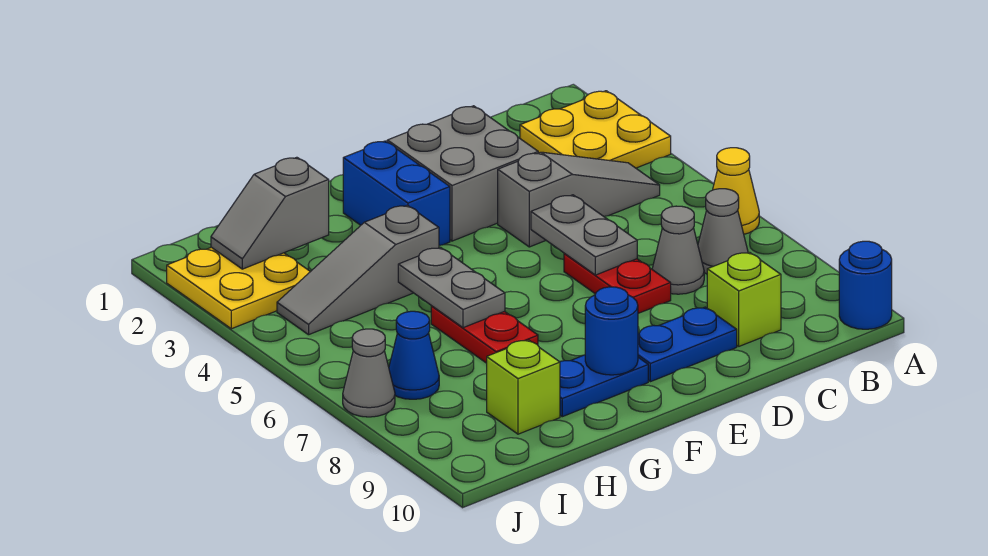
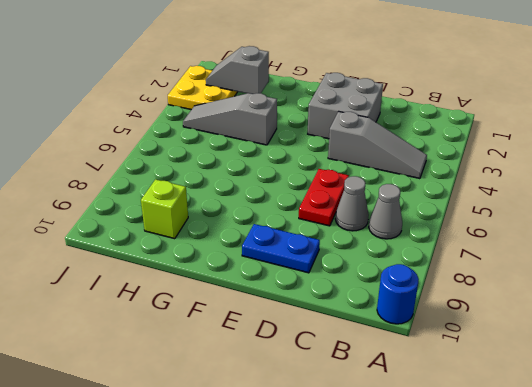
none -> yellow plate A2:B3 level 1
none -> yellow cone A6 level 1
none -> lime brick C9 level 1

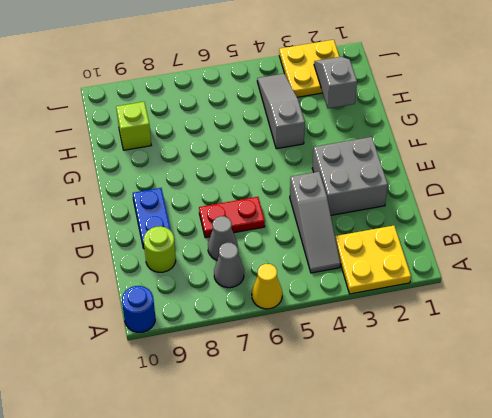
lime round brick C9 level 1 -> lime brick C9 level 1
none -> blue brick F2:F3 level 1
none -> blue plate F9:G9 level 1
none -> red plate G6:G7 level 1

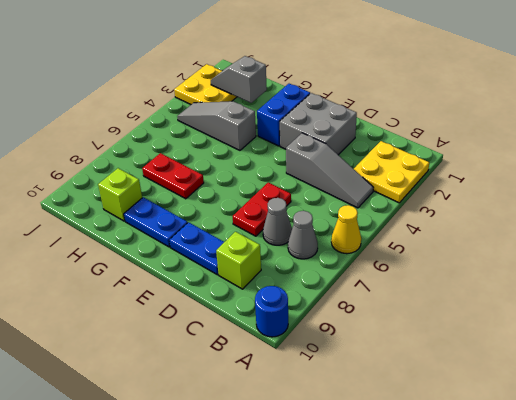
red plate G7:H7 level 1 -> red plate G6:G7 level 1
none -> blue cone I7 level 1
none -> grey cone J7 level 1
none -> grey plate D5:D6 level 2

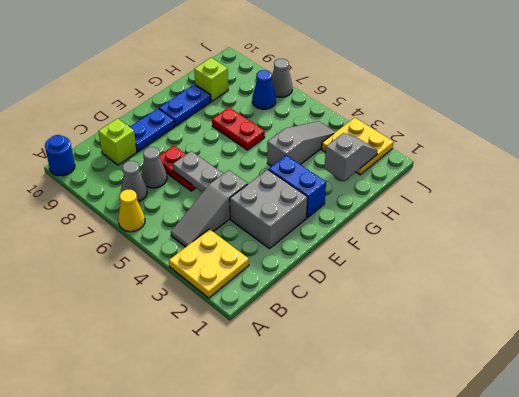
none -> blue round brick F9 level 2
none -> grey plate G5:G6 level 2

